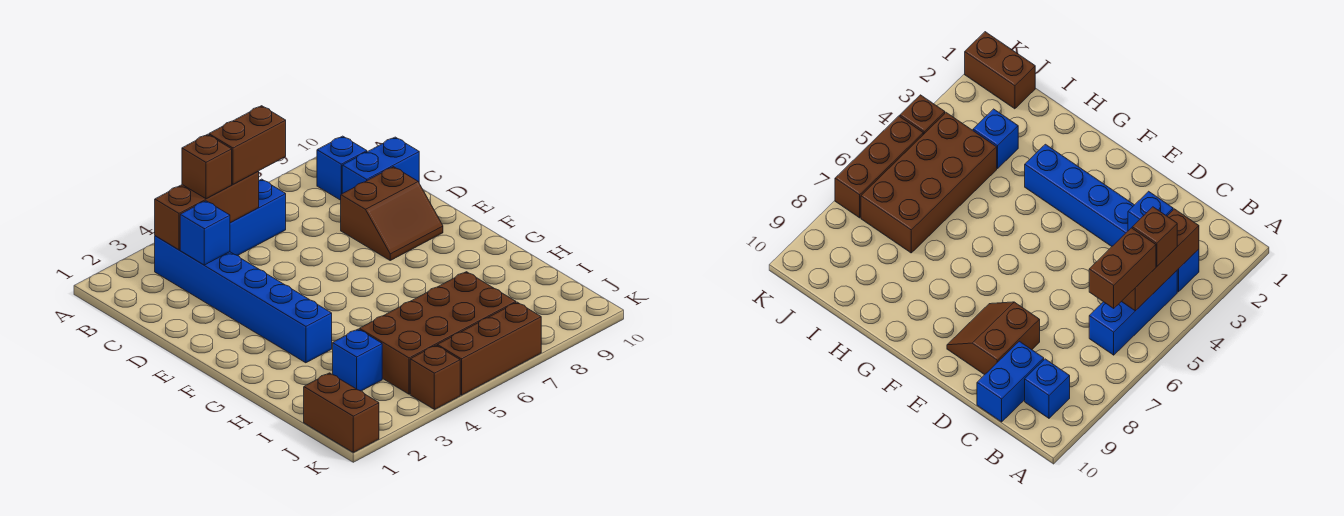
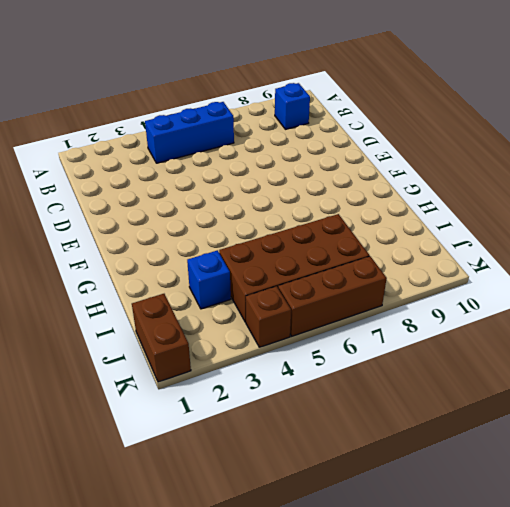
none -> blue brick B3:G3 level 1
none -> blue brick C9:C10 level 1
none -> brown slope D8:E9 level 1 top D

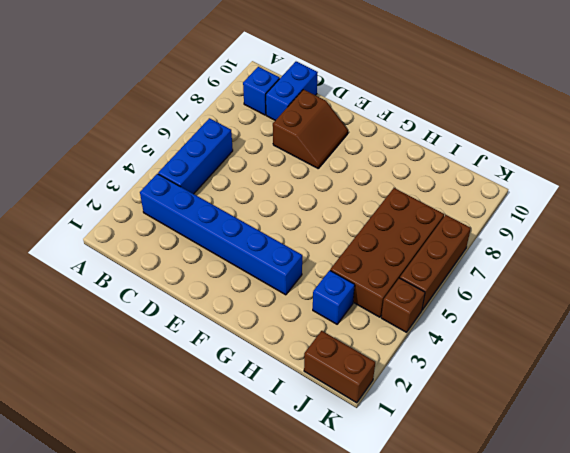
none -> brown brick B3:B5 level 2
none -> blue brick C3 level 2
none -> brown brick B4 level 3

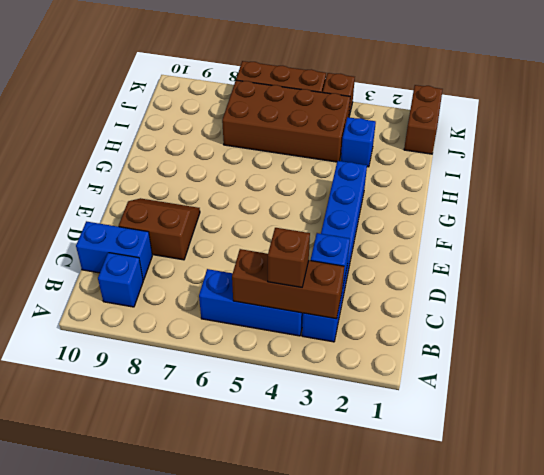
none -> brown brick B5:B6 level 3

